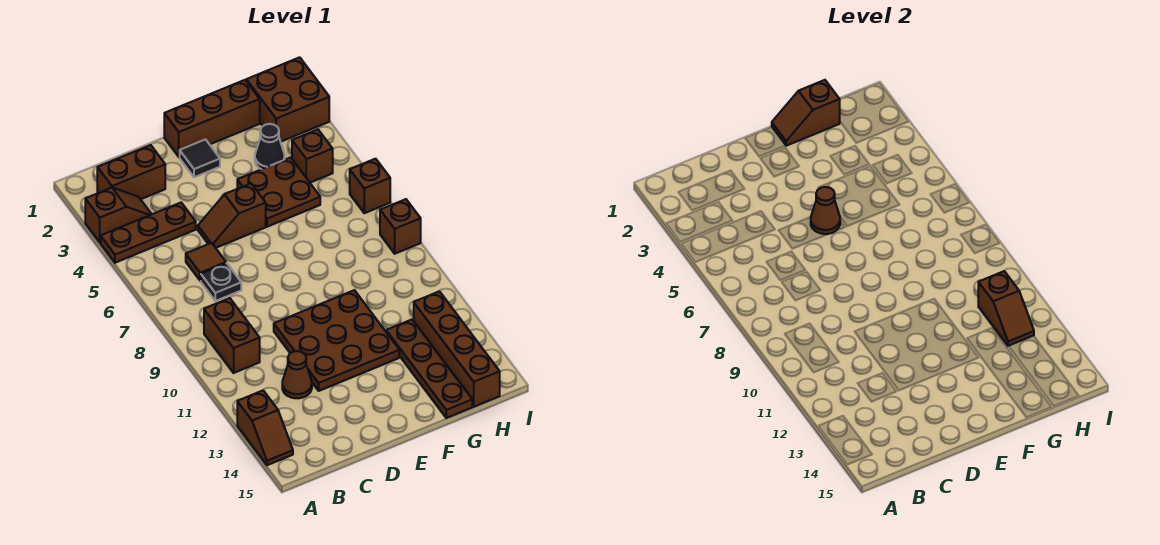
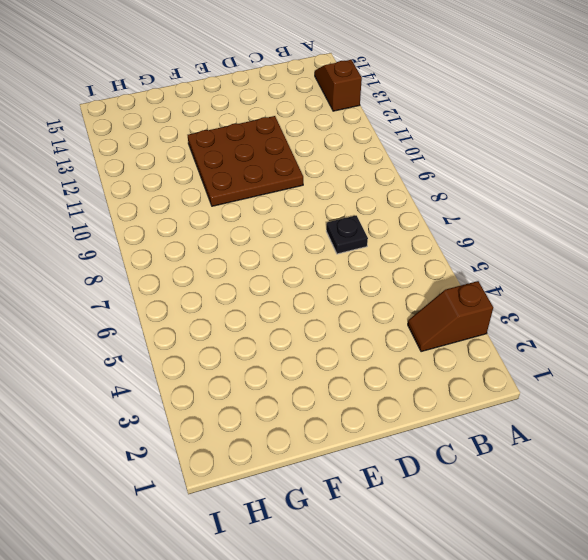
none -> brown plate A4:C4 level 1
none -> brown brick B2:C2 level 1
none -> brown brick B9:B10 level 1

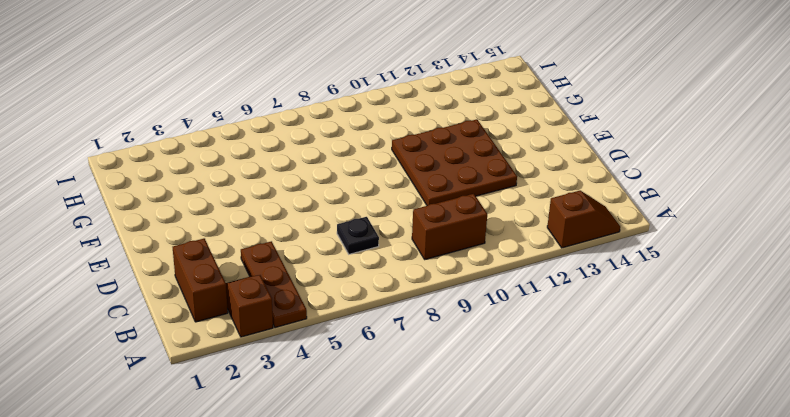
none -> brown tile C6 level 1
none -> brown cone C12 level 1
none -> brown slope D5:E5 level 1 top E

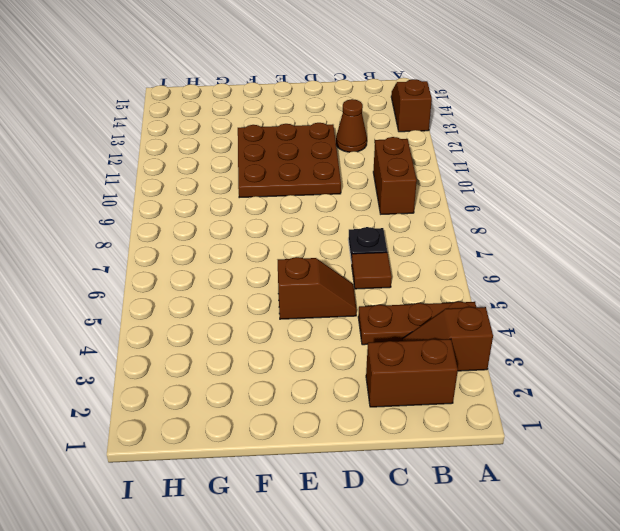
none -> brown brick E1:G1 level 1
none -> black tile E2 level 1
none -> brown plate F4:G5 level 1

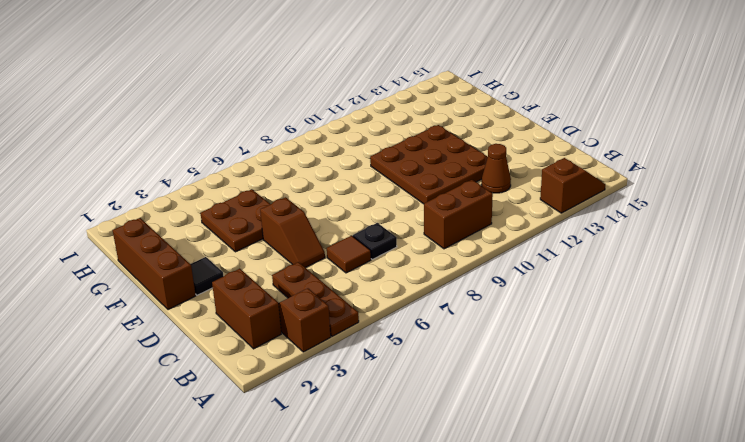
none -> black cone G3 level 1
none -> brown plate G12:G15 level 1
none -> brown brick H1:I2 level 1

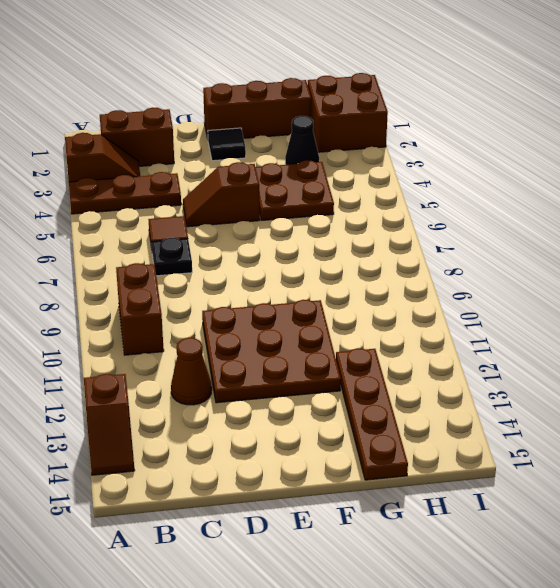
none -> brown brick H4 level 1
none -> brown brick H12:H15 level 1
none -> brown brick I6 level 1

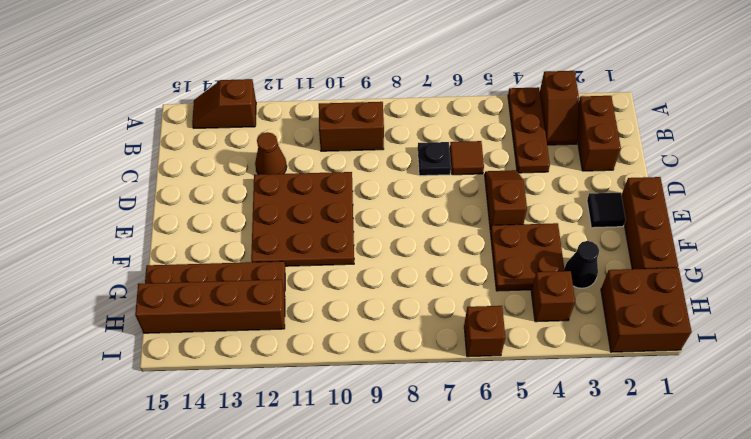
none -> brown brick I8 level 1
none -> brown cone E5 level 2
none -> brown slope F1:G1 level 2 top G

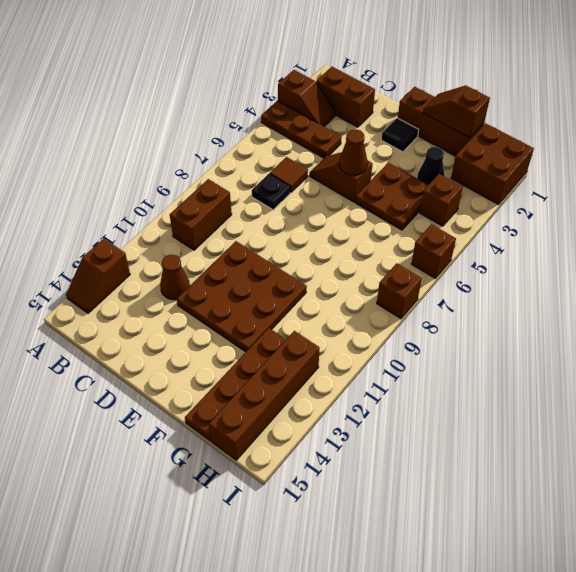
none -> brown slope H11:H12 level 2 top 11

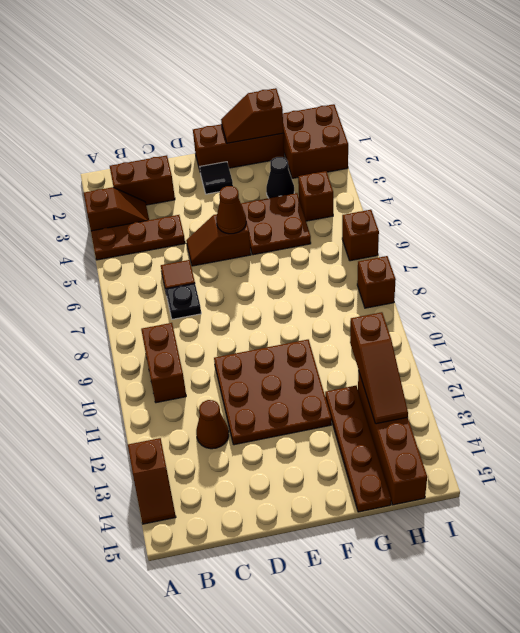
brown slope H11:H13 level 2 top 11 -> brown slope H11:H12 level 2 top 11

